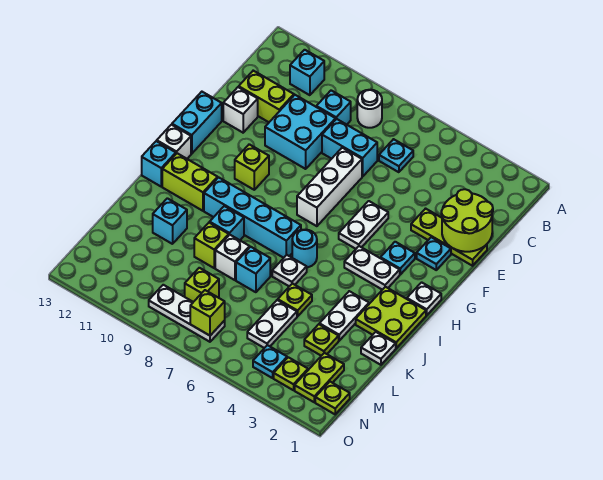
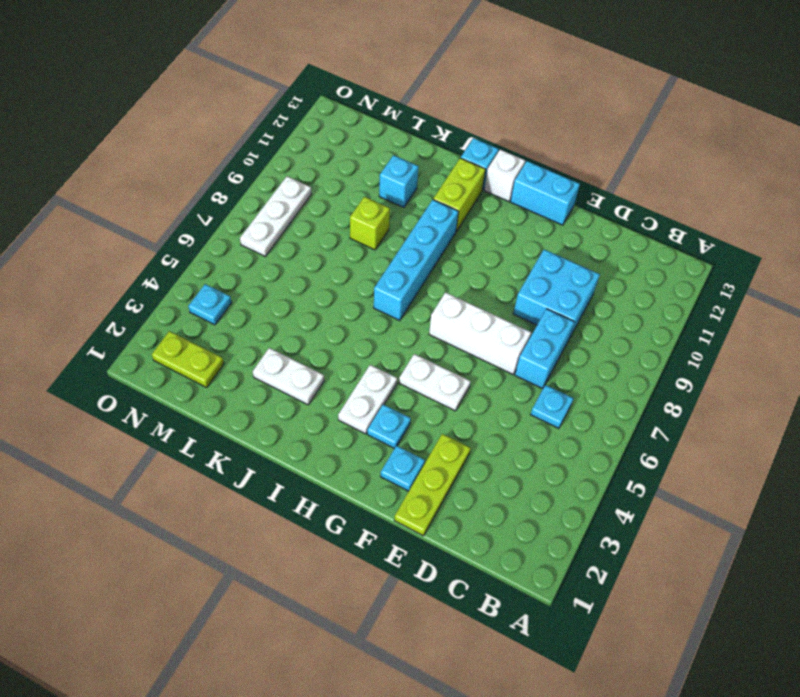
none -> white round brick B8 level 1
none -> cyan brick B11 level 1
none -> cyan brick C9 level 1
none -> lime brick D11:D12 level 1

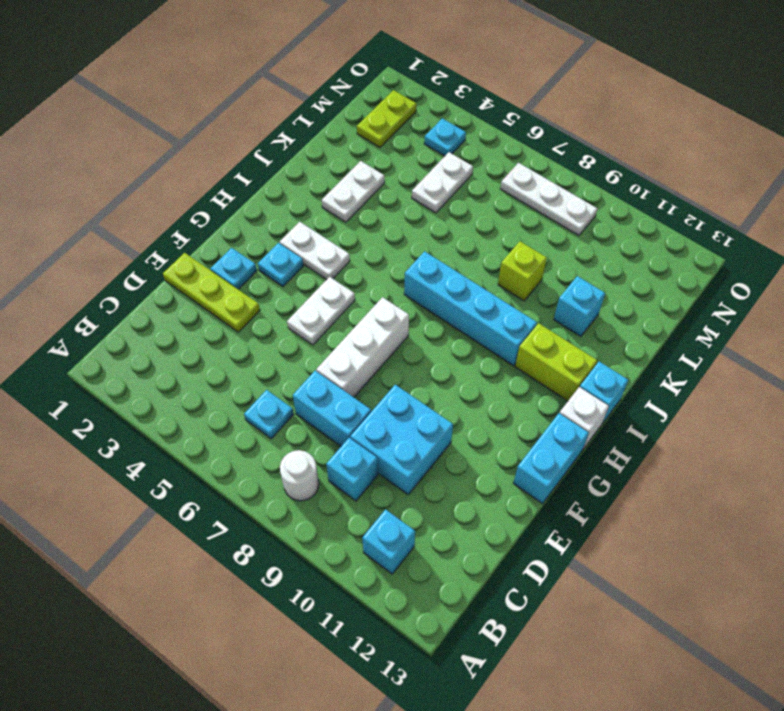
none -> lime brick D11:D12 level 1
none -> white brick E12 level 1
none -> lime brick G10 level 1
none -> white plate H1 level 1

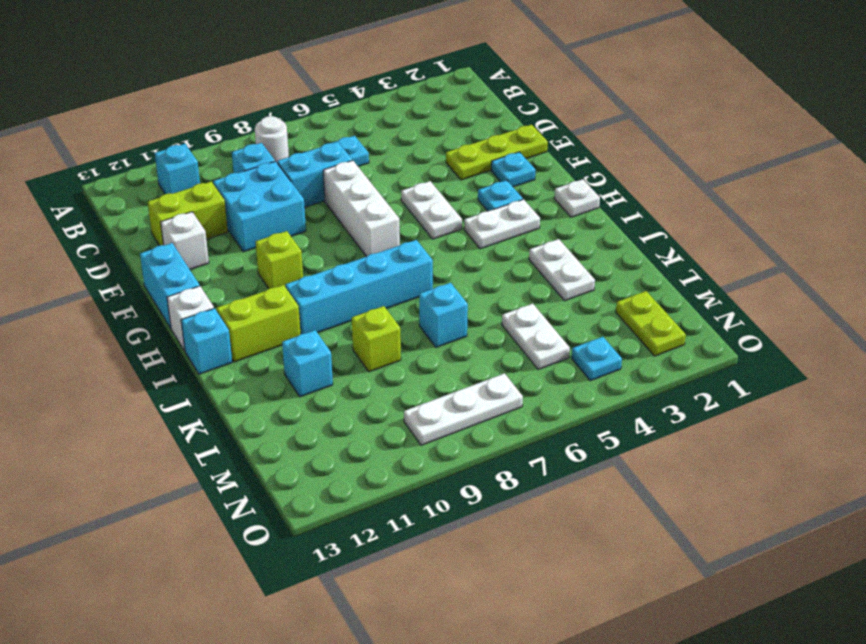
none -> lime plate I1:J2 level 1
none -> cyan round brick I6 level 1
none -> white plate J6 level 1
none -> cyan brick J9 level 1

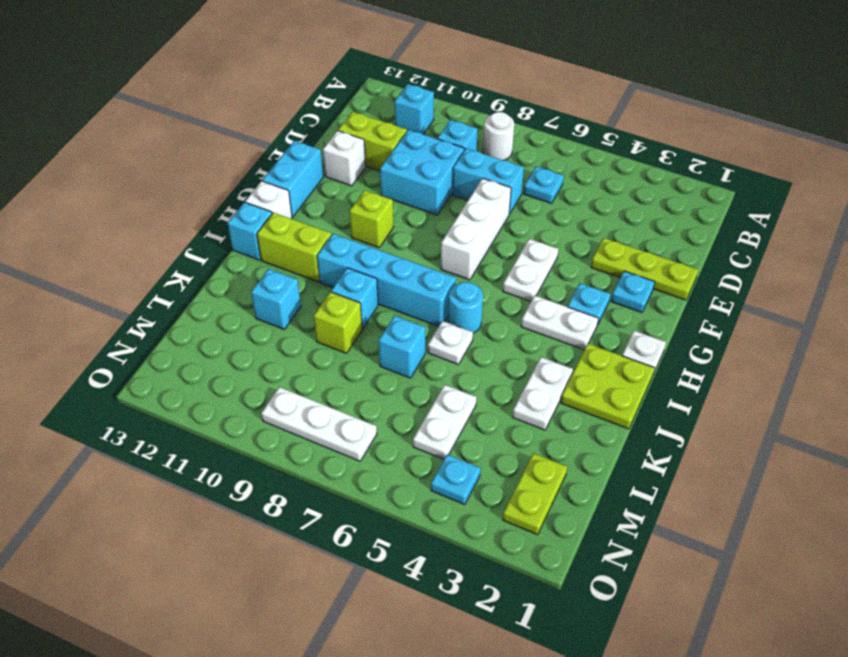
none -> white plate K1 level 1
none -> lime plate K5 level 1
none -> white brick K8 level 1
none -> lime plate L3 level 1

